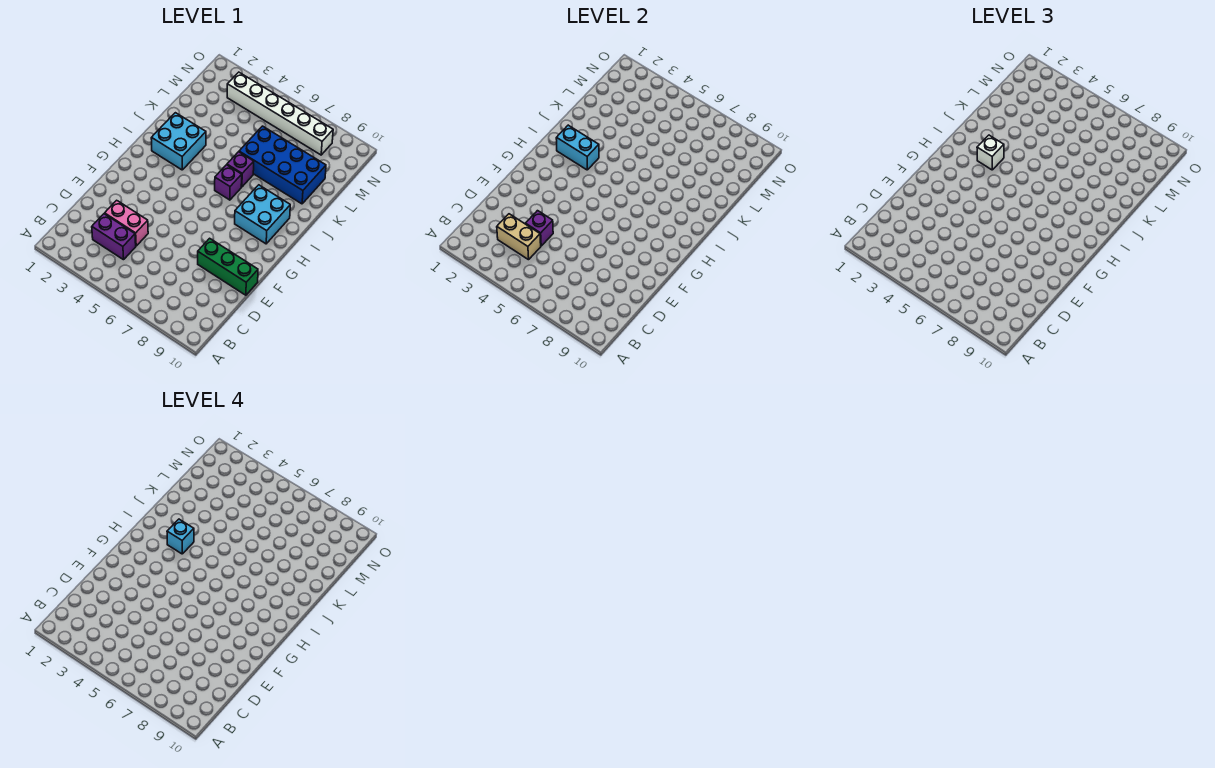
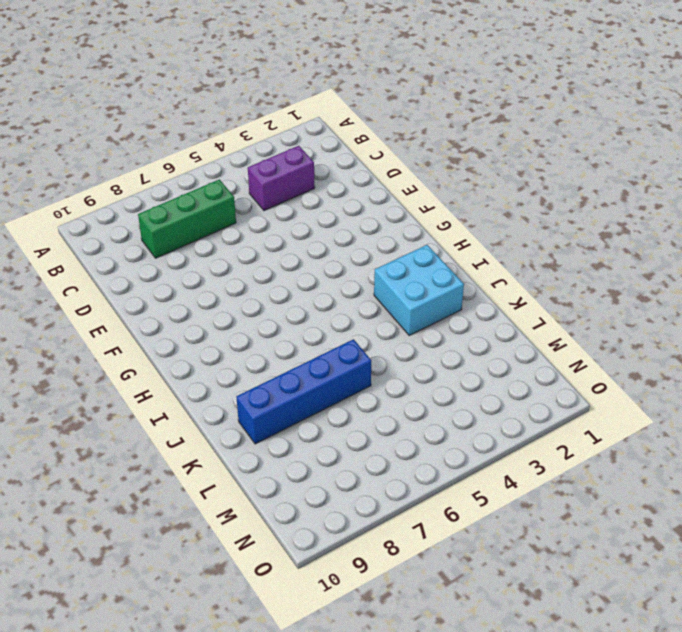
green brick C6:C8 level 1 -> green brick E8:E10 level 1
blue brick K6:K9 level 1 -> blue brick K6:L9 level 1
none -> pink brick D3:D4 level 1
none -> cyan brick H8:I9 level 1
none -> purple brick I6 level 1

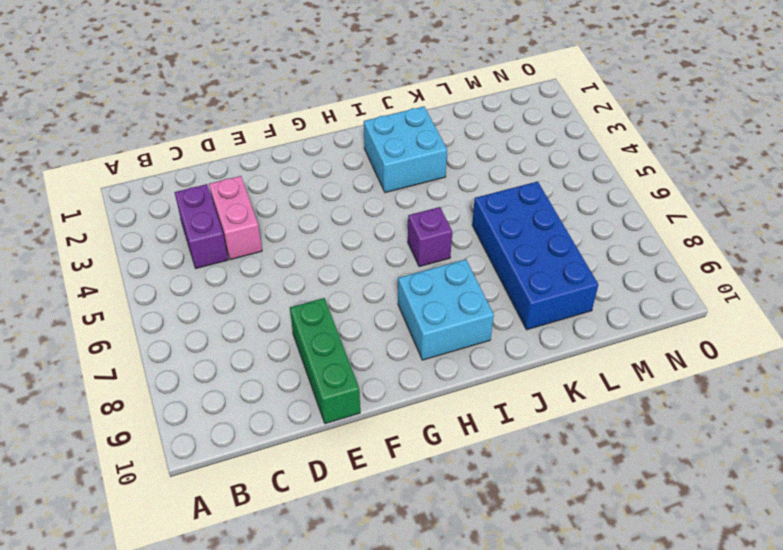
none -> purple brick J6 level 1
none -> white brick N3:N8 level 1
none -> tan brick C3:C4 level 2

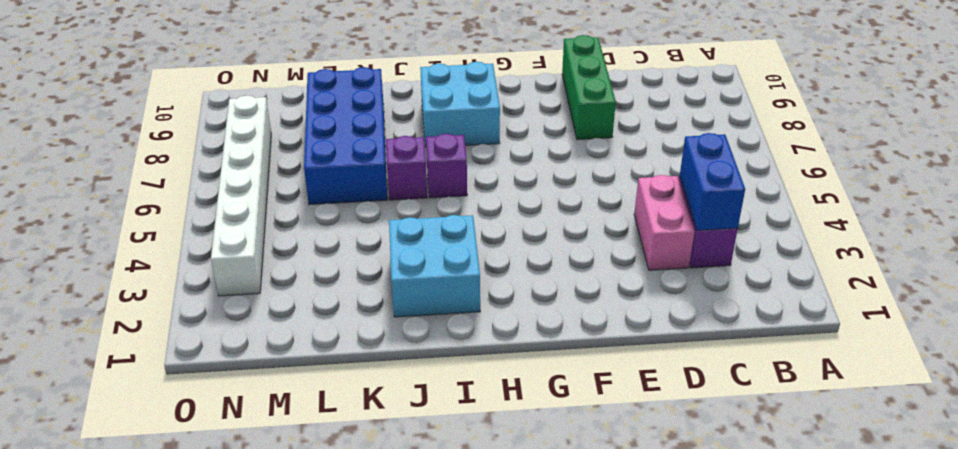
blue brick C3:C4 level 2 -> tan brick C3:C4 level 2
none -> purple brick D4 level 2
none -> cyan brick I2:I3 level 2
none -> white brick I3 level 3

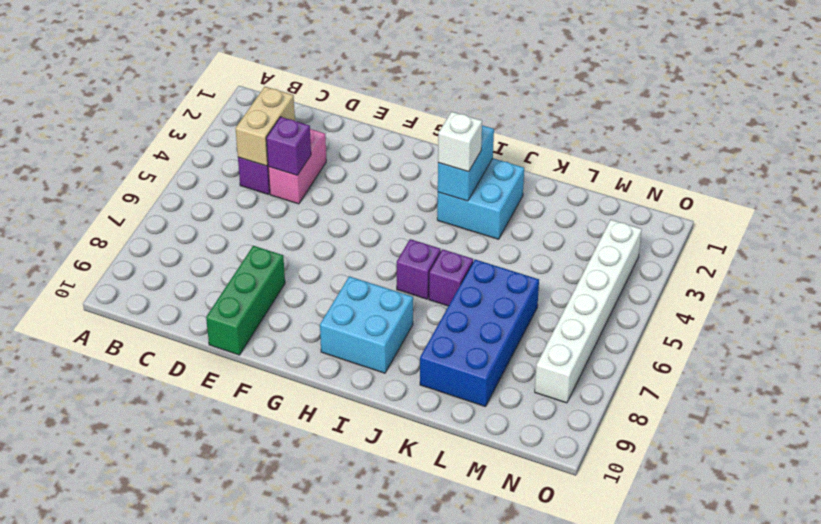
none -> cyan brick I3 level 4

